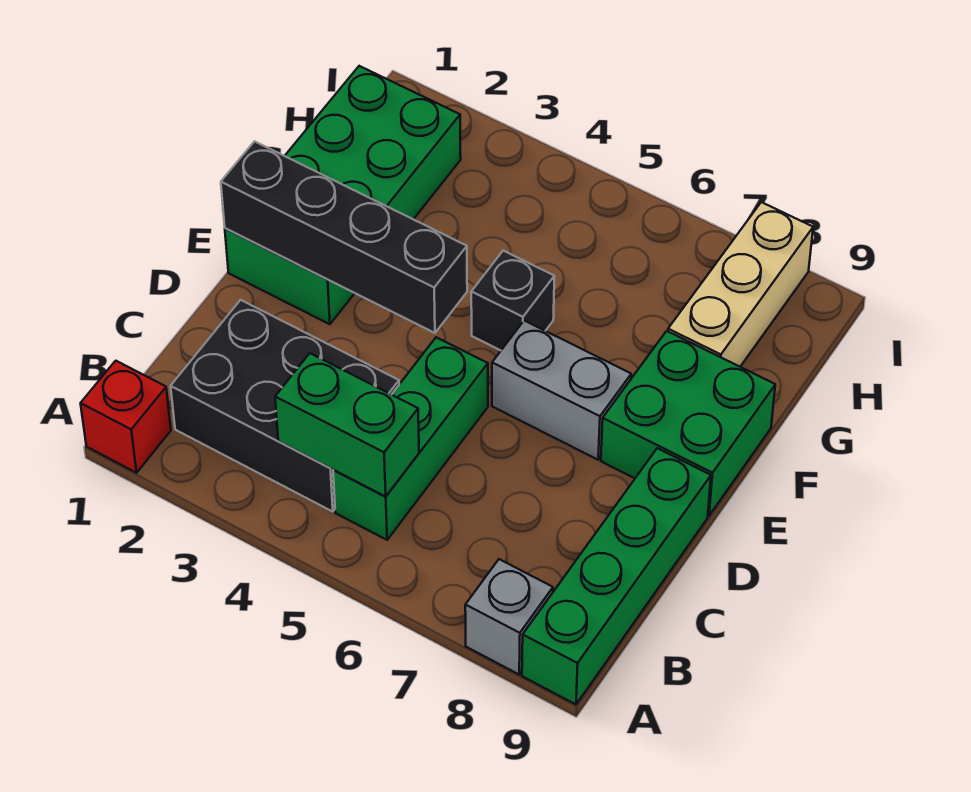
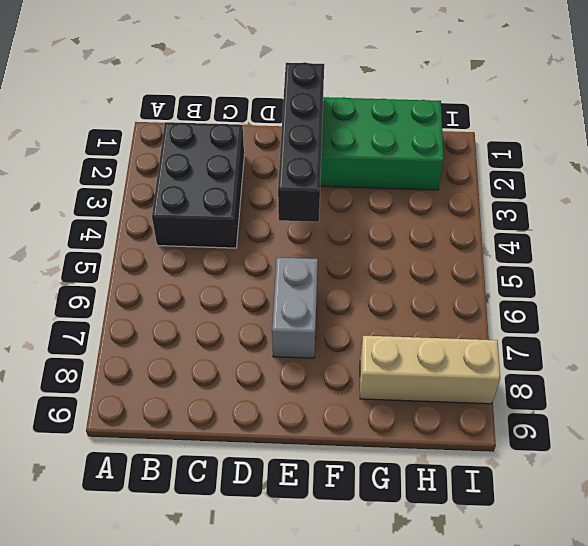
none -> red brick A1 level 1
none -> grey brick A8 level 1
none -> green brick A9:D9 level 1

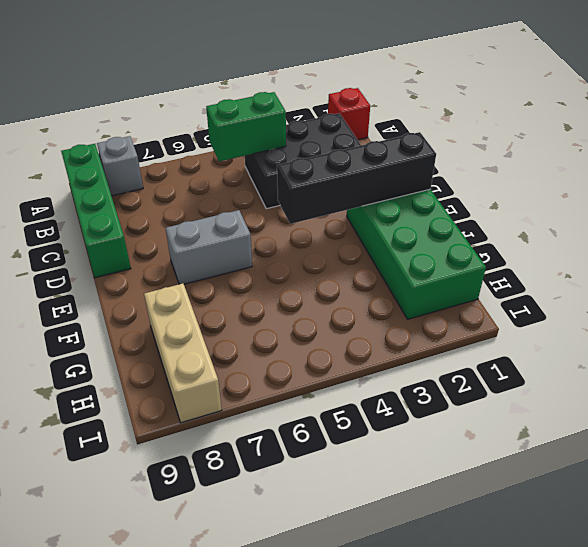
none -> green brick B5:D5 level 1
none -> green brick E8:F9 level 1
none -> black brick F5 level 1

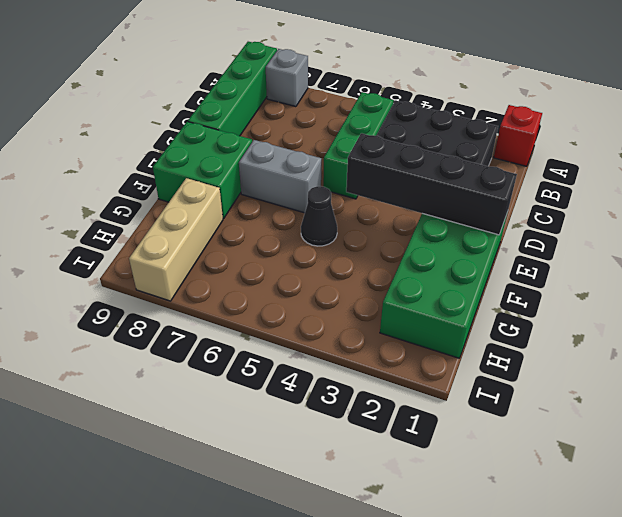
black cone F5 level 1 -> black brick F5 level 1
none -> green brick B4:B5 level 2

